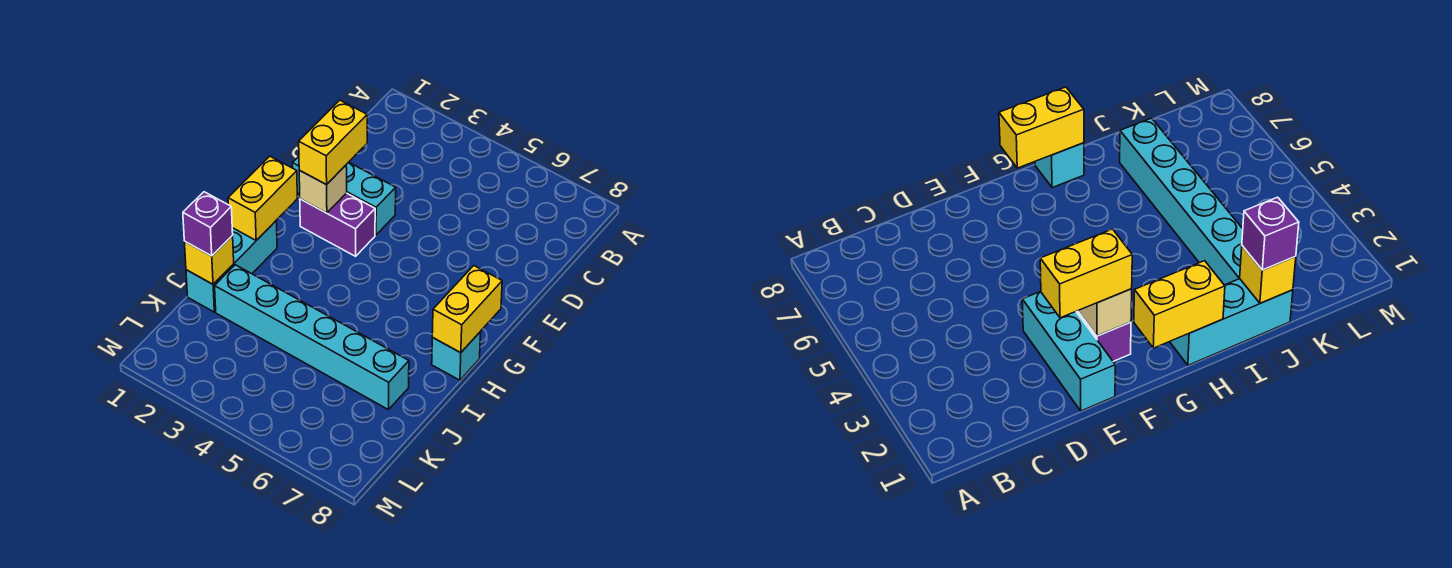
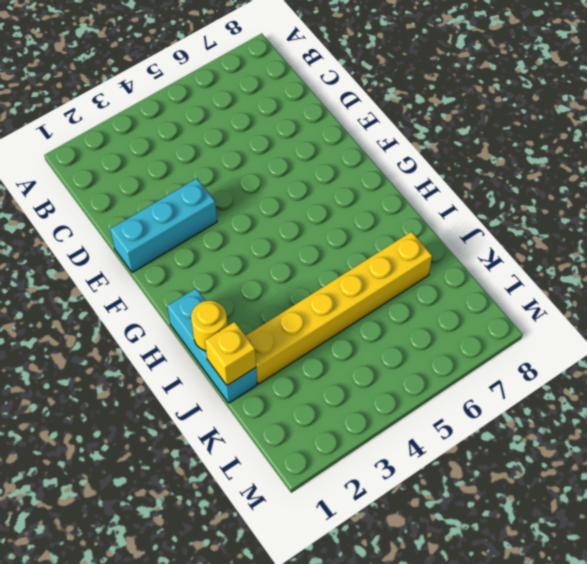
yellow round brick I1 level 2 -> none
yellow brick J2:J7 level 1 -> cyan brick J2:J7 level 1
none -> purple brick F2:F3 level 1
none -> cyan brick H8 level 1

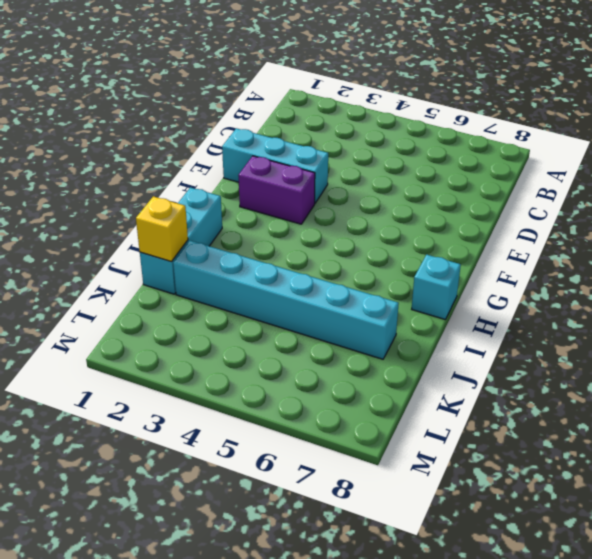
none -> tan brick F2 level 2
none -> yellow brick G1:H1 level 2

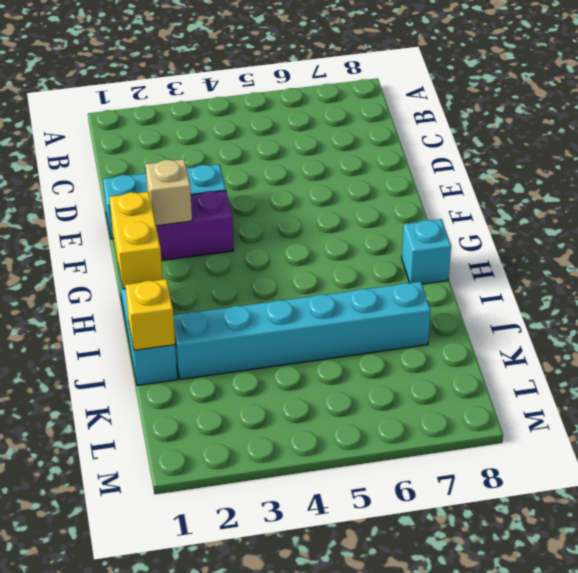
none -> yellow brick G8:H8 level 2
none -> yellow brick E2:F2 level 3

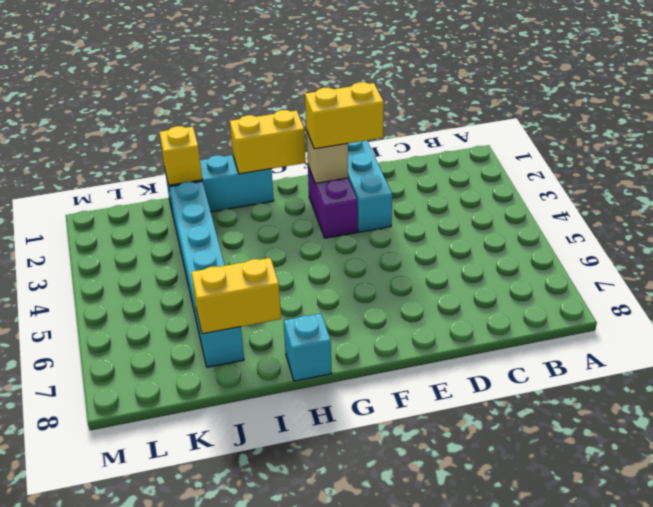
yellow brick I7:J7 level 2 -> yellow brick G8:H8 level 2
none -> purple brick J1 level 3

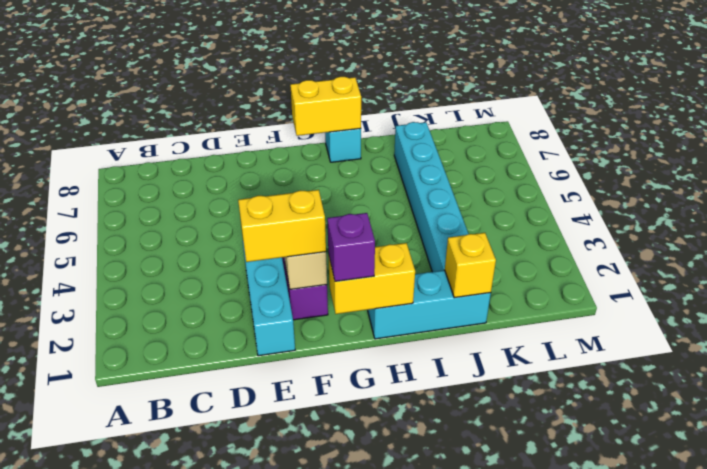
purple brick G1 level 3 -> purple brick J1 level 3

